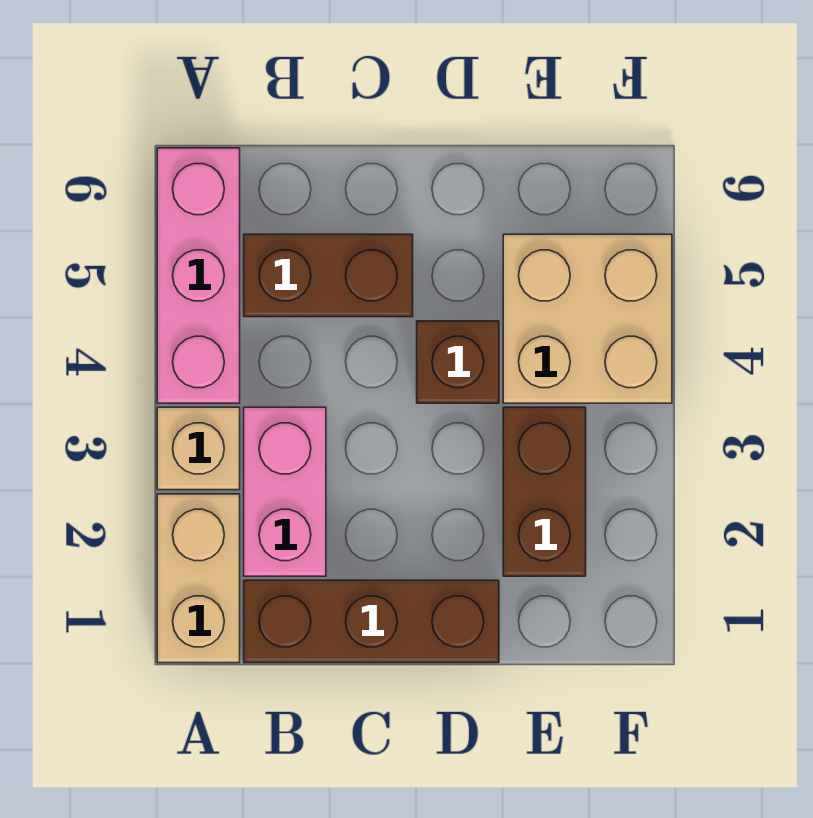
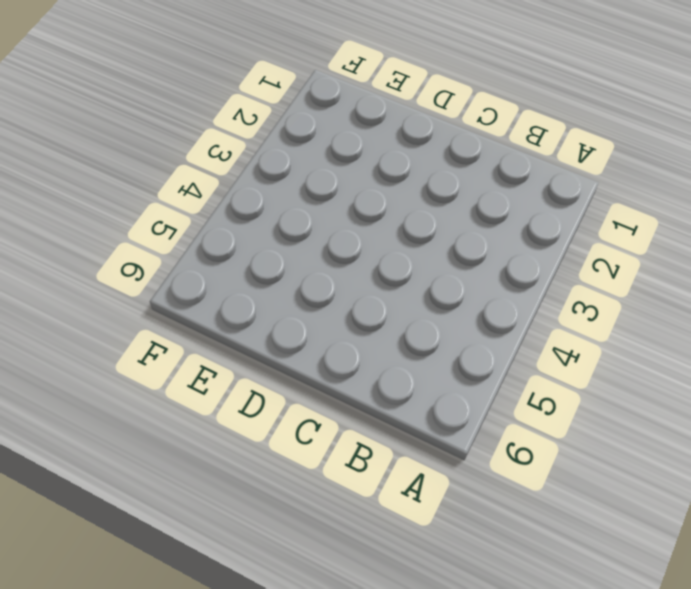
none -> tan brick A1:A2 level 1
none -> tan brick A3 level 1

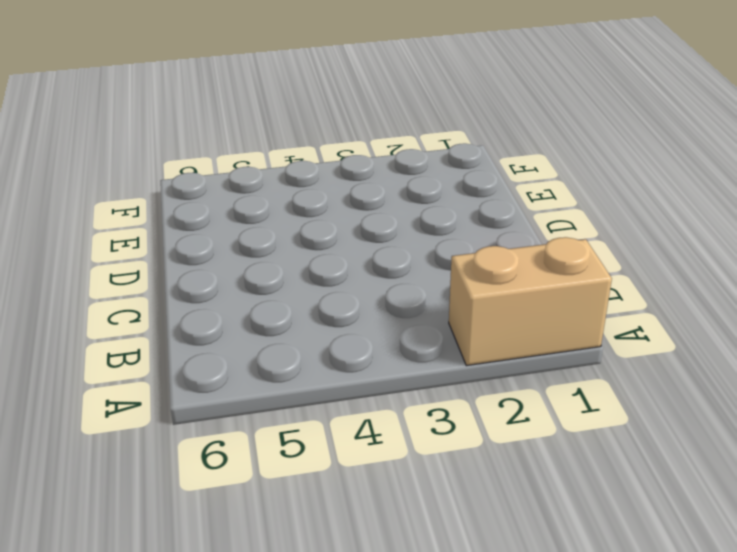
none -> tan brick A3 level 1
none -> pink brick A4:A6 level 1

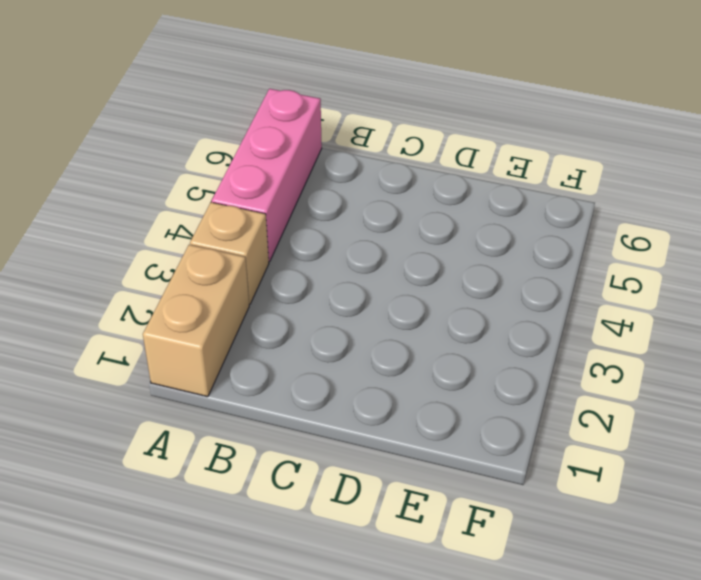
none -> brown brick B1:D1 level 1
none -> pink brick B2:B3 level 1

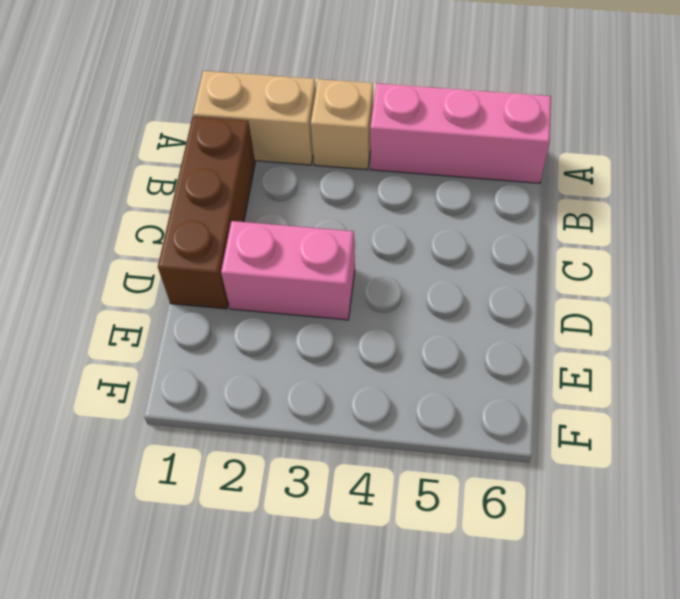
pink brick D2:D3 level 1 -> pink brick B2:B3 level 1
none -> brown brick B5:C5 level 1
none -> brown brick D4 level 1

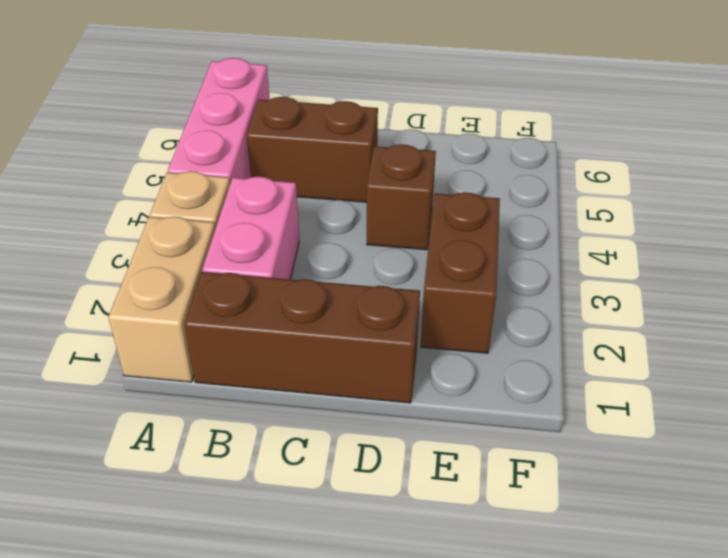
none -> tan brick E4:F5 level 1

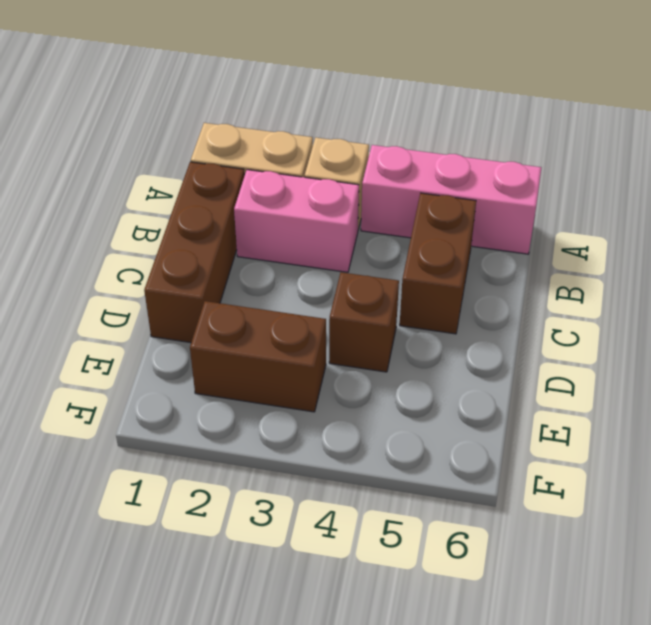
none -> tan brick E4:F5 level 1

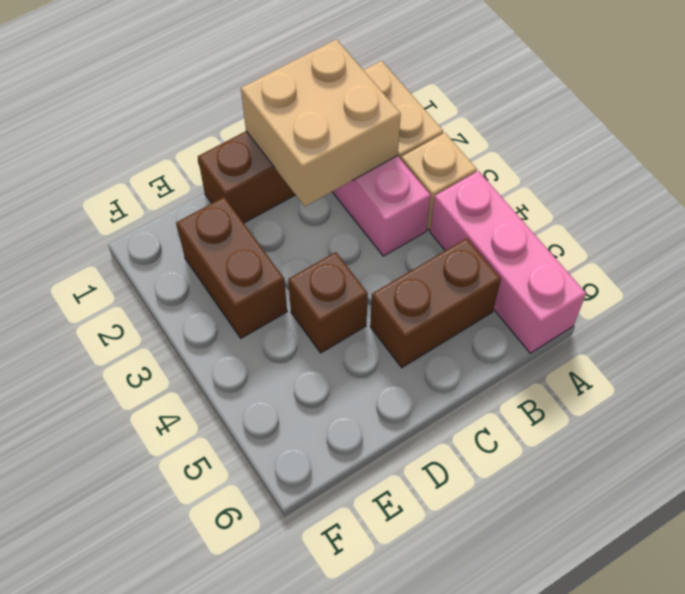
tan brick B1:C2 level 2 -> tan brick E4:F5 level 1

